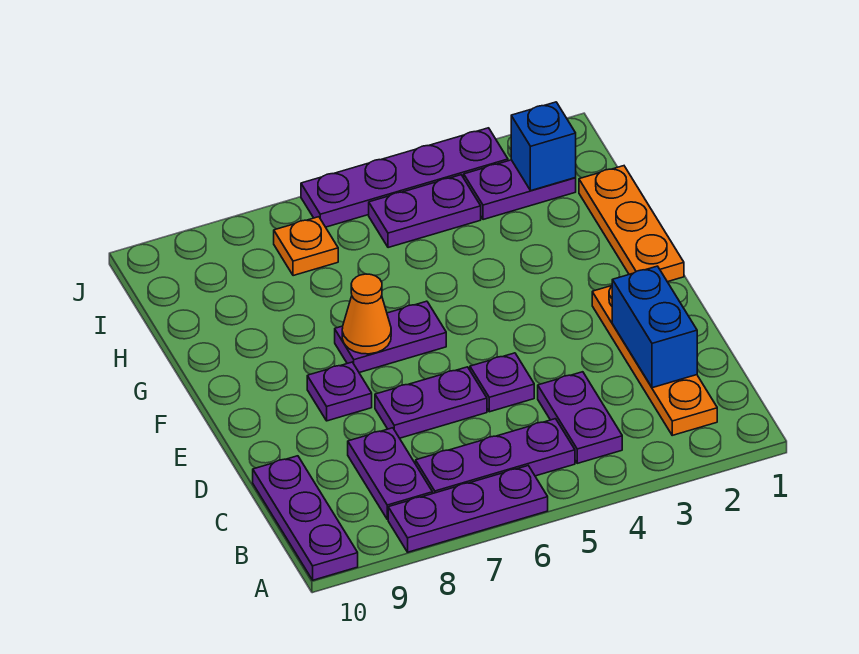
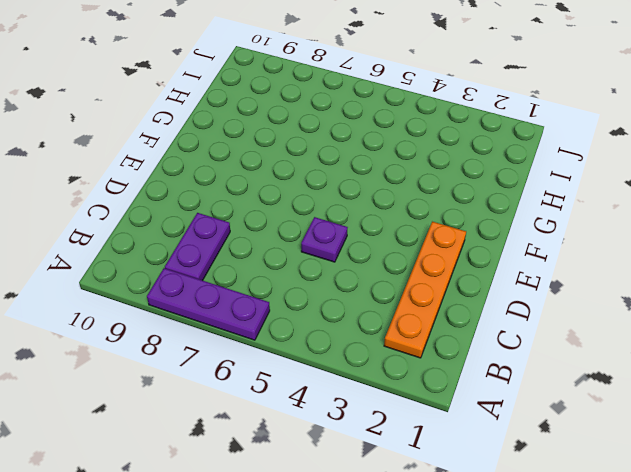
none -> purple plate A10:C10 level 1
none -> purple plate B4:C4 level 1
none -> purple plate B5:B7 level 1

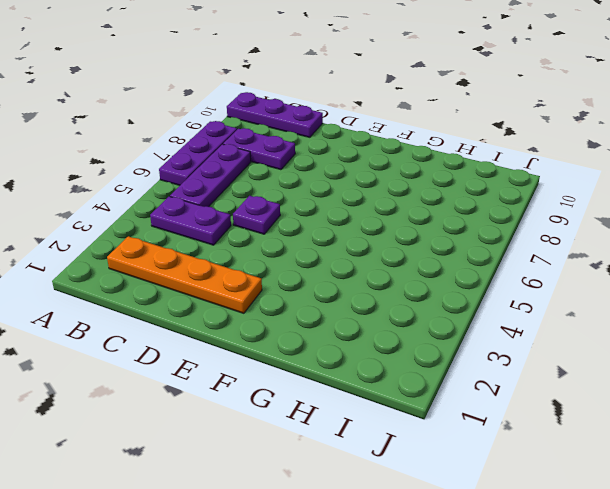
none -> purple plate D6:D7 level 1
none -> purple plate E8 level 1
none -> orange plate F1:H1 level 1

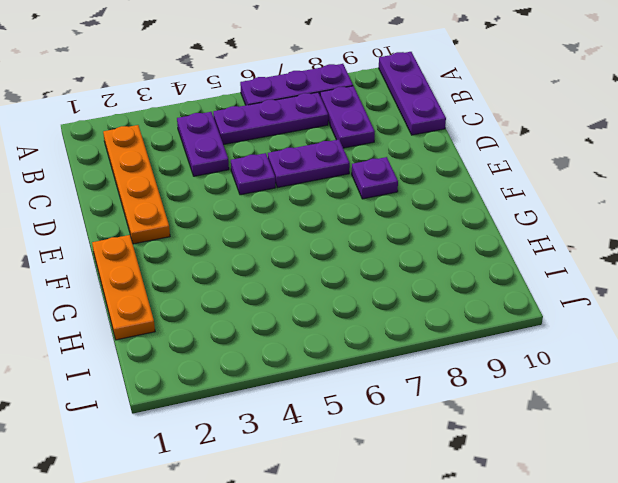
none -> purple plate F6:F7 level 1
none -> purple plate I2:I3 level 1
none -> purple plate I4:I5 level 1

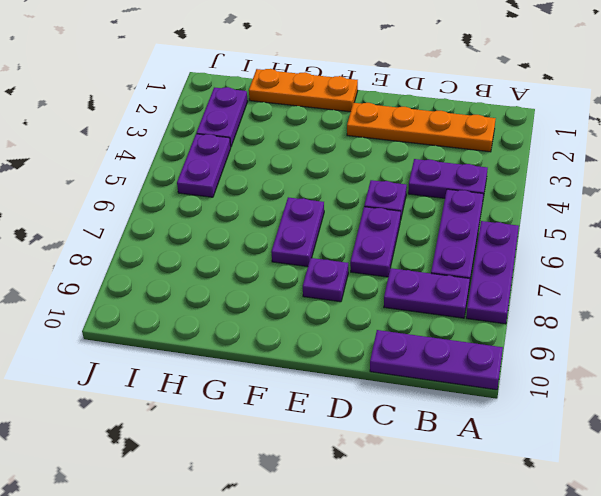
none -> orange plate I7 level 1
none -> purple plate J3:J6 level 1
none -> blue brick C2:D2 level 2

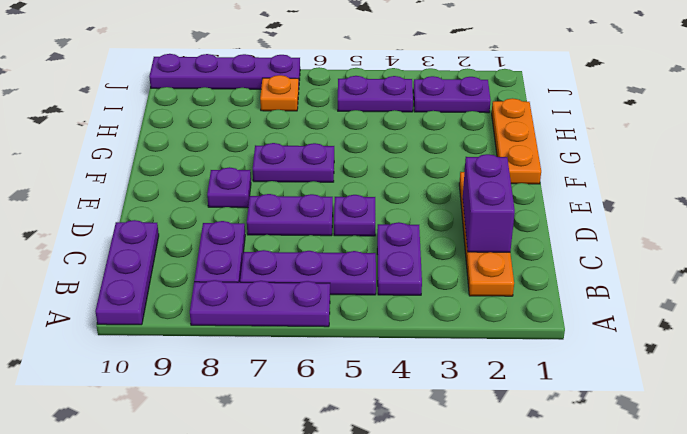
purple brick C2:D2 level 2 -> blue brick C2:D2 level 2
purple plate J7:J10 level 1 -> purple plate J3:J6 level 1
none -> orange cone F7 level 2
none -> blue brick I2 level 2

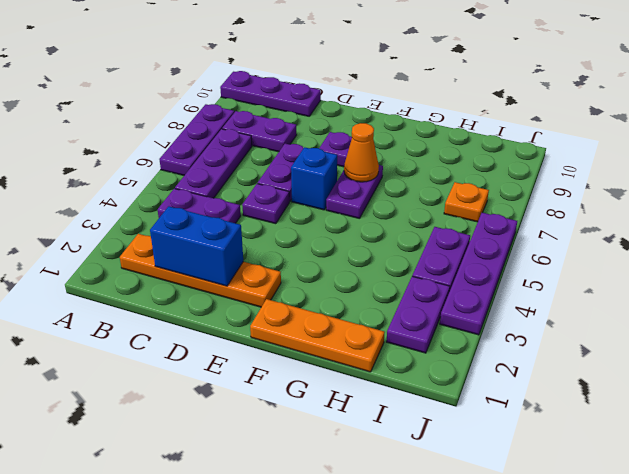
blue brick E6 level 1 -> blue brick I2 level 2

